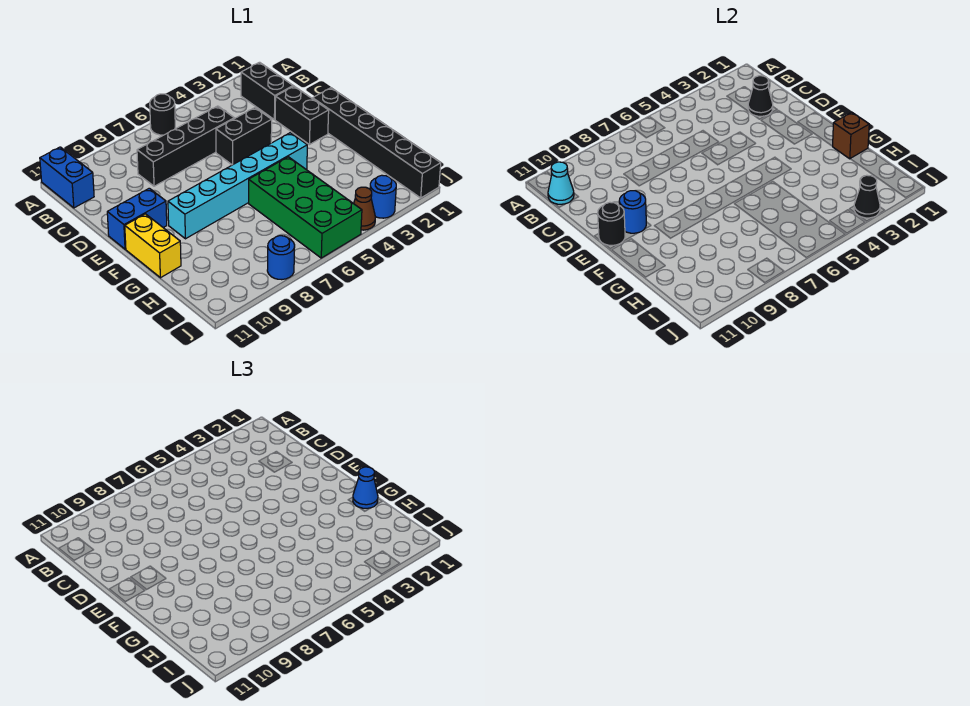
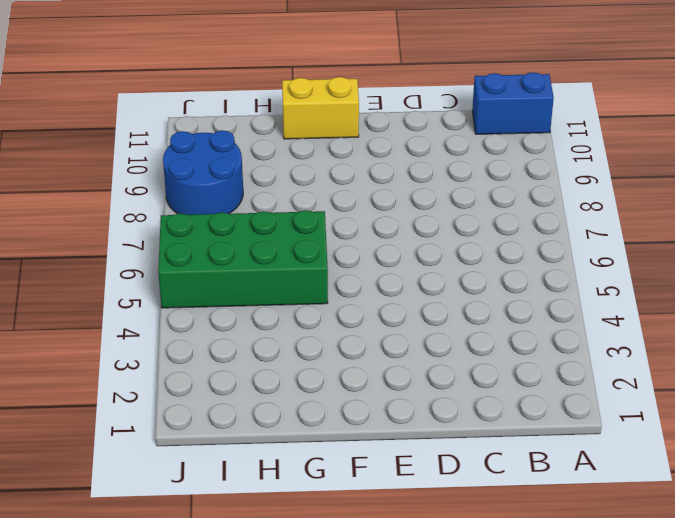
blue round brick I8:J9 level 1 -> blue round brick J8 level 1
none -> black round brick A6 level 1
none -> black brick B2:C2 level 1
none -> black brick C5:C8 level 1

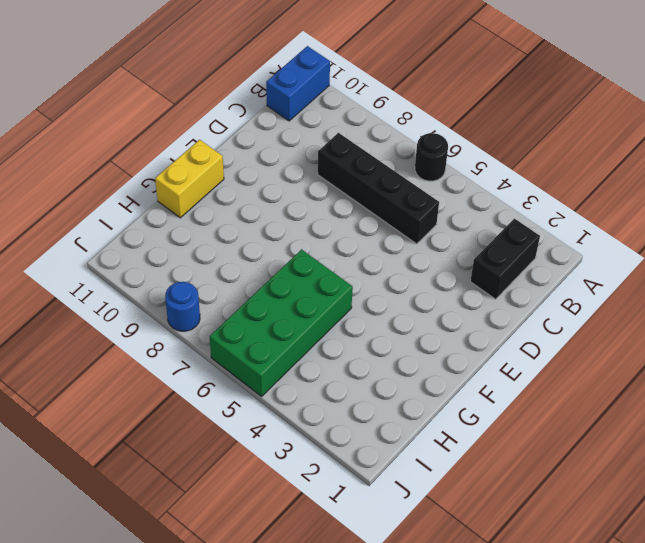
none -> black brick D2:E2 level 1
none -> black brick D4:D5 level 1
none -> black brick E1:J1 level 1

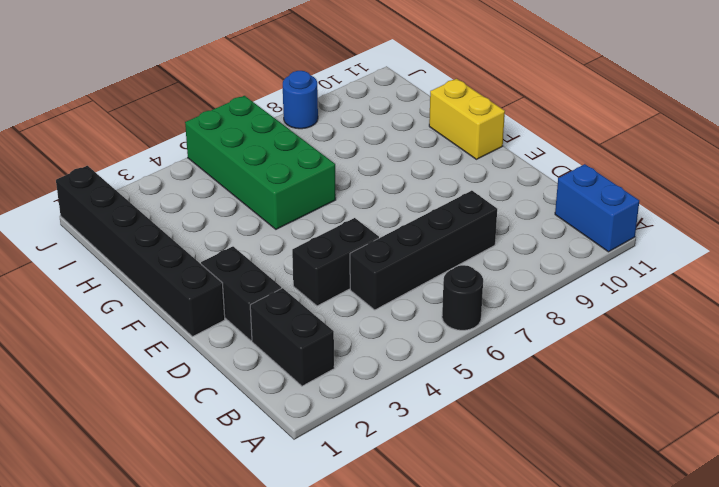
none -> blue brick E10:E11 level 1
none -> cyan brick F4:F9 level 1
none -> blue round brick J3 level 1

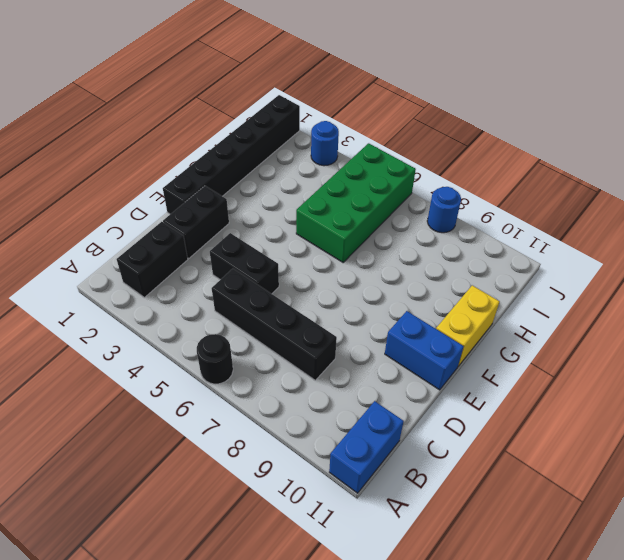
none -> cyan brick F4:F9 level 1
none -> brown cone J4 level 1
none -> cyan cone B11 level 2

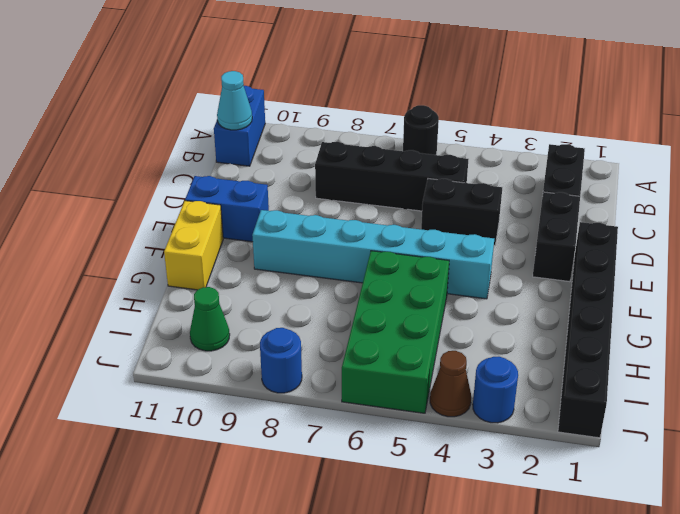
green cone I10 level 1 -> none
none -> black cone C2 level 2
none -> blue round brick E10 level 2
none -> black round brick E11 level 2

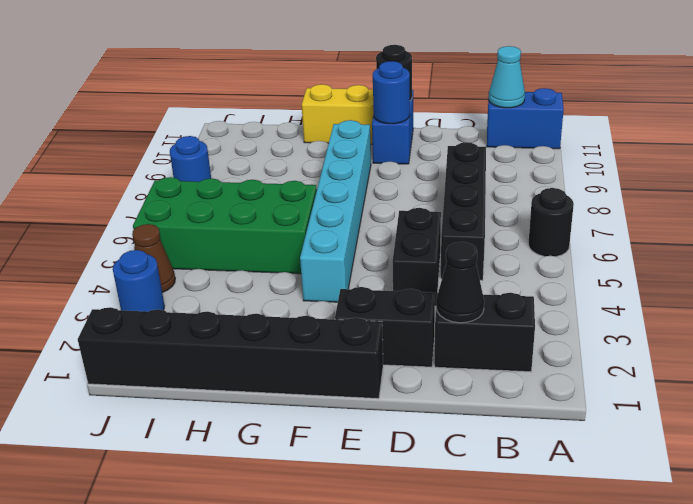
none -> brown brick G1 level 2
none -> black cone J3 level 2
none -> blue cone G1 level 3

